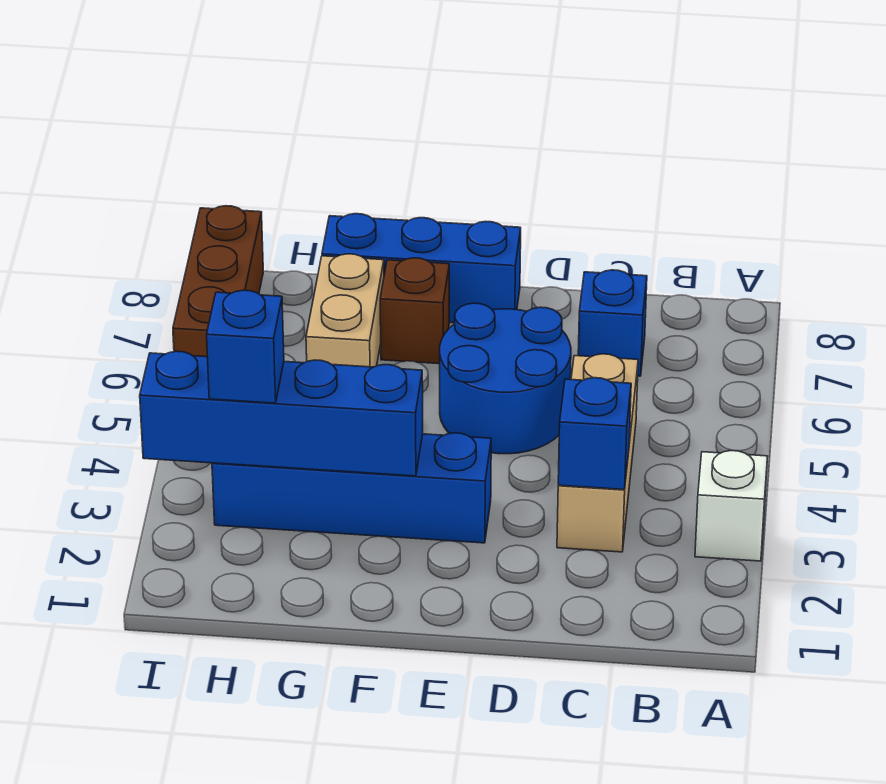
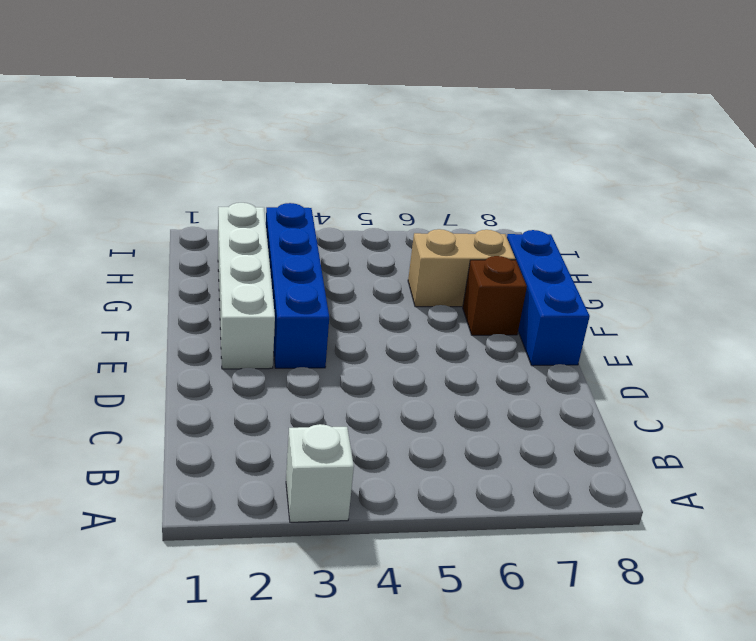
white brick E2:H2 level 1 -> none
none -> tan brick C3:C5 level 1
none -> blue brick C7 level 1
none -> blue round brick D5:E6 level 1

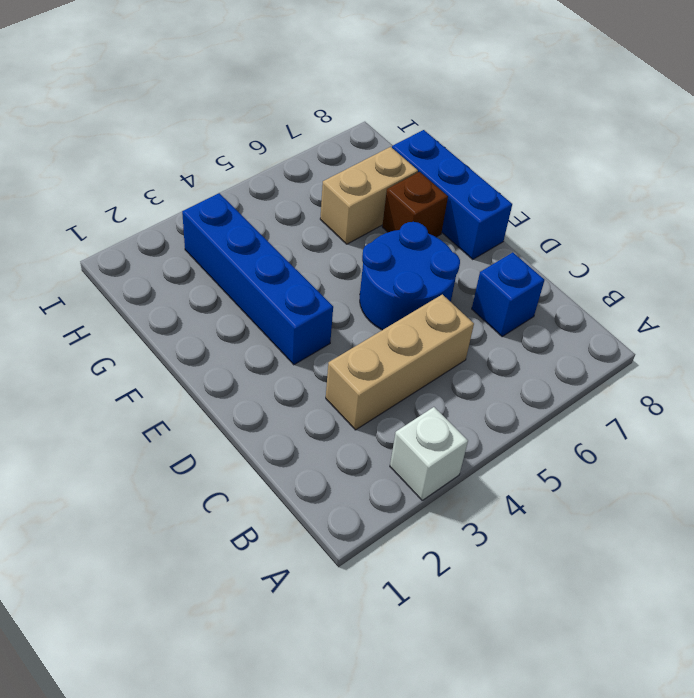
none -> brown brick I6:I8 level 1
none -> blue brick C3 level 2
none -> blue brick F3:I3 level 2

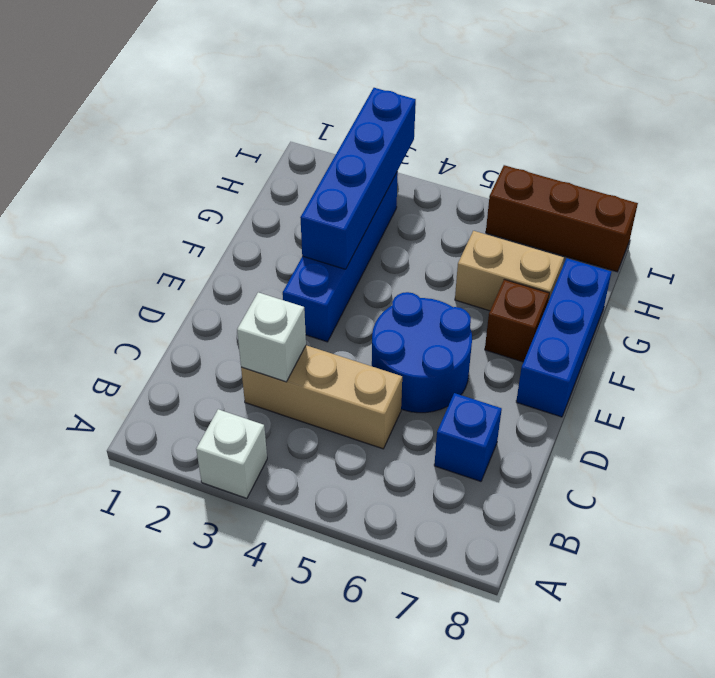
white brick C3 level 2 -> blue brick C3 level 2
none -> blue brick H3 level 3

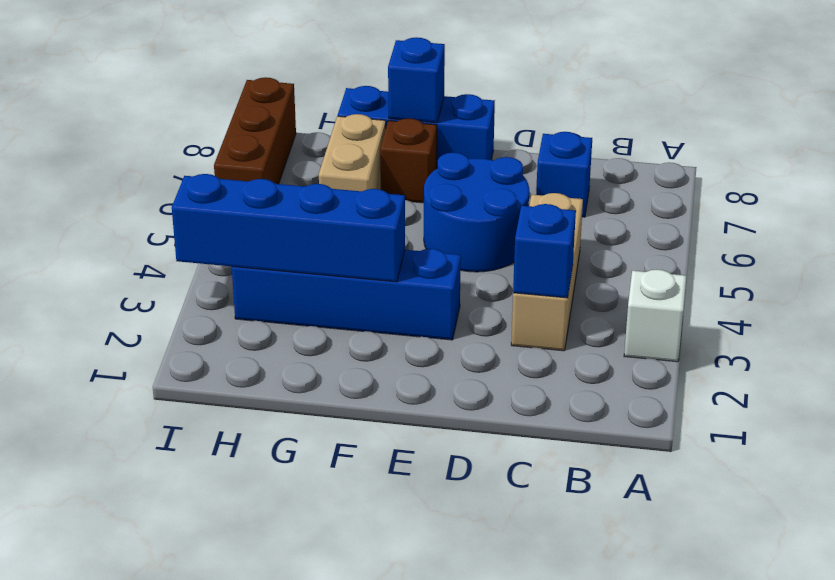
blue brick F8 level 2 -> blue brick H3 level 3

